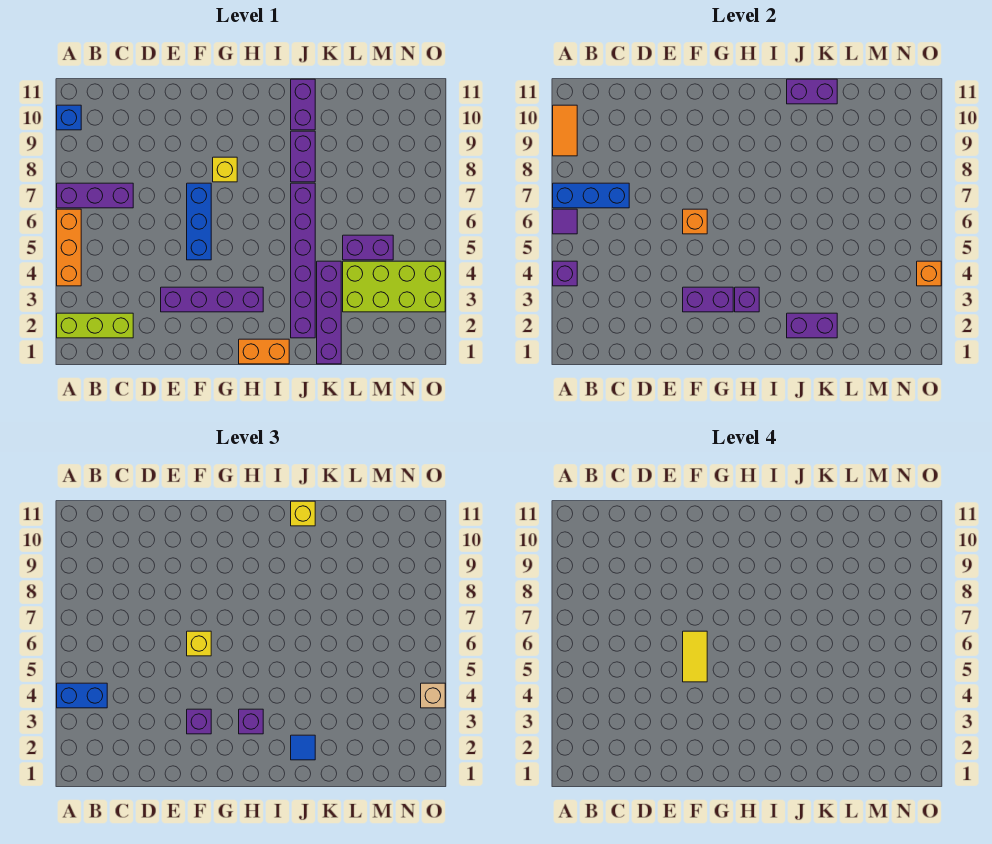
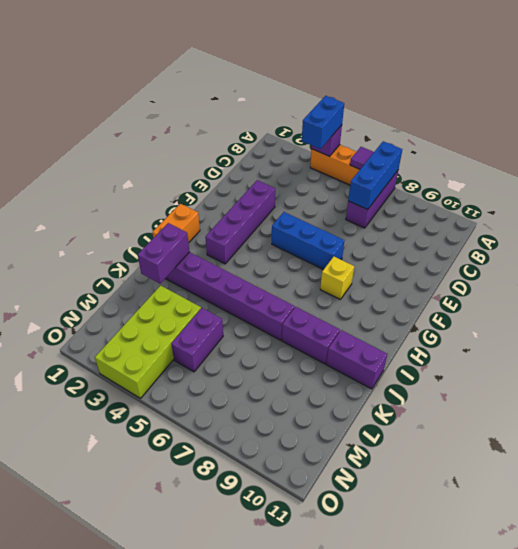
none -> lime brick A2:C2 level 1
none -> blue brick A10 level 1
none -> purple brick K1:K4 level 1
none -> orange tile A9:A10 level 2

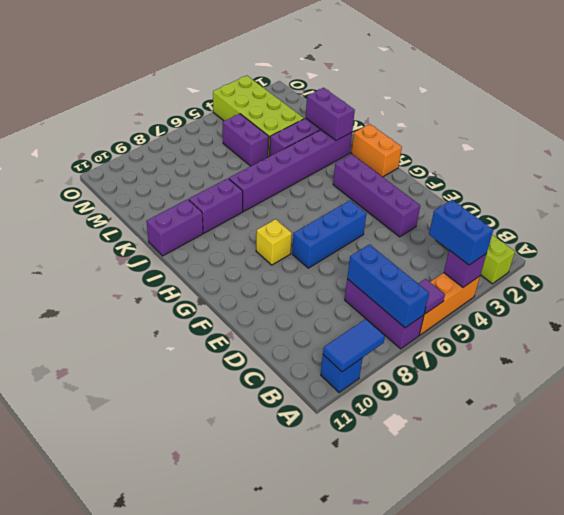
blue tile A9:A10 level 2 -> orange tile A9:A10 level 2
none -> purple brick F3:G3 level 2
none -> orange brick F6 level 2
none -> purple brick H3 level 2
none -> purple brick J11:K11 level 2

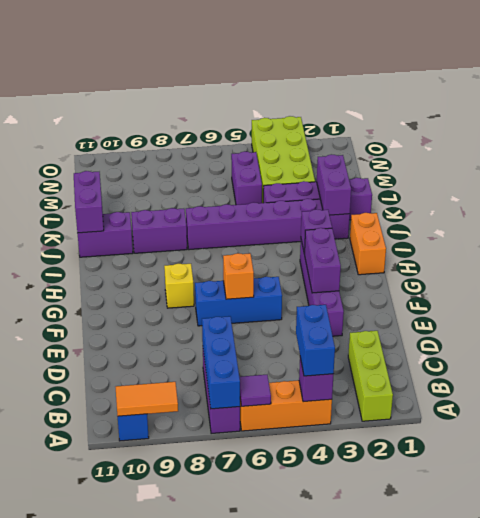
none -> orange brick O4 level 2
none -> purple brick F3 level 3
none -> yellow brick F6 level 3
none -> purple brick H3 level 3

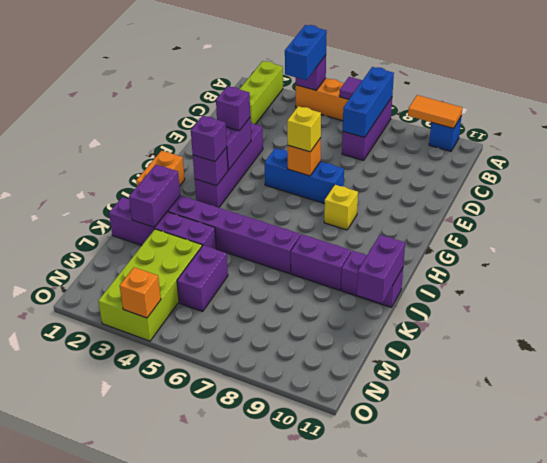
none -> blue tile J2 level 3
none -> yellow brick J11 level 3
none -> tan brick O4 level 3
none -> yellow tile F5:F6 level 4

